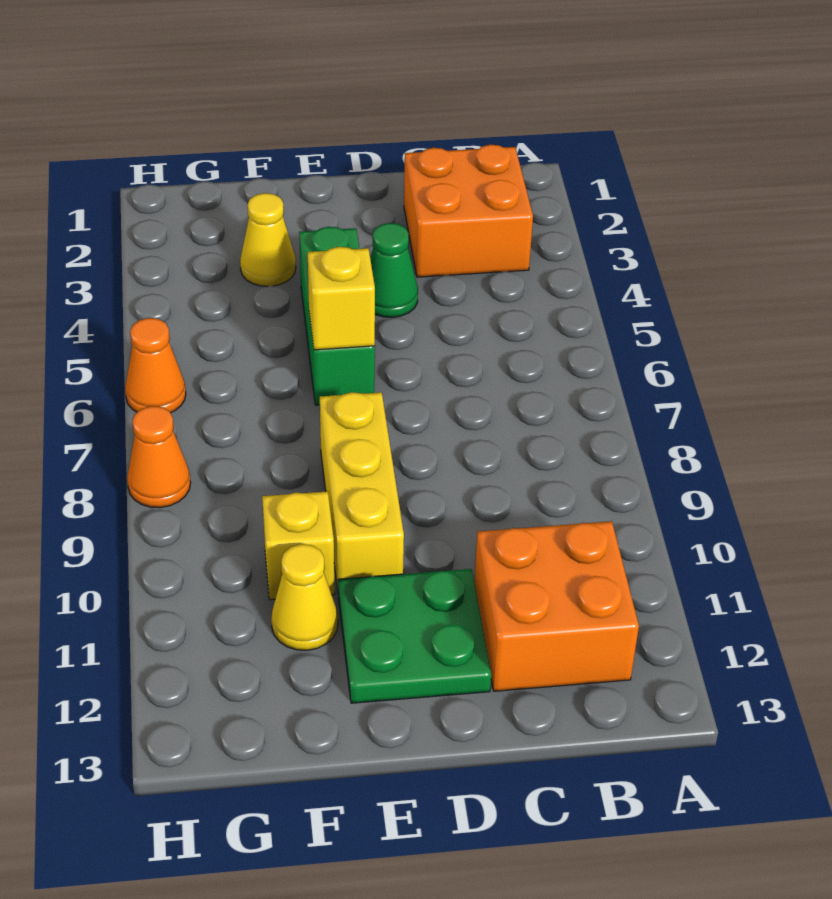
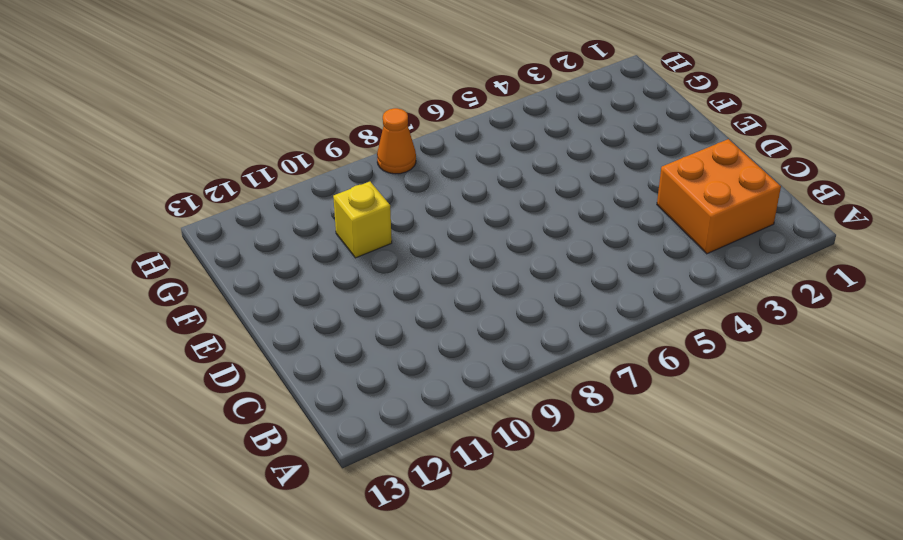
none -> orange brick B11:C12 level 1
none -> green cone D4 level 1
none -> green plate D11:E12 level 1

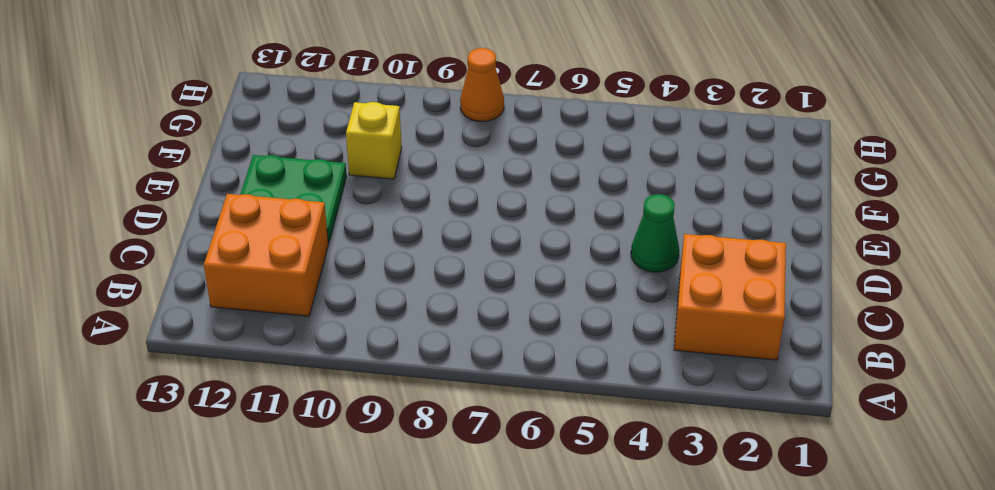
none -> green brick E4:E6 level 1
none -> yellow brick E8:E10 level 1
none -> yellow cone F3 level 1

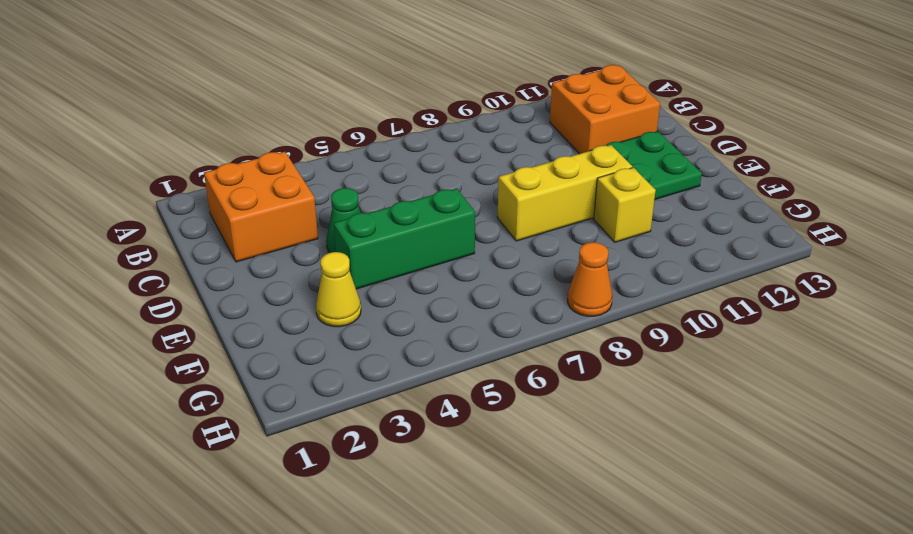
none -> yellow cone F11 level 1
none -> orange cone H6 level 1
none -> yellow brick E6 level 2

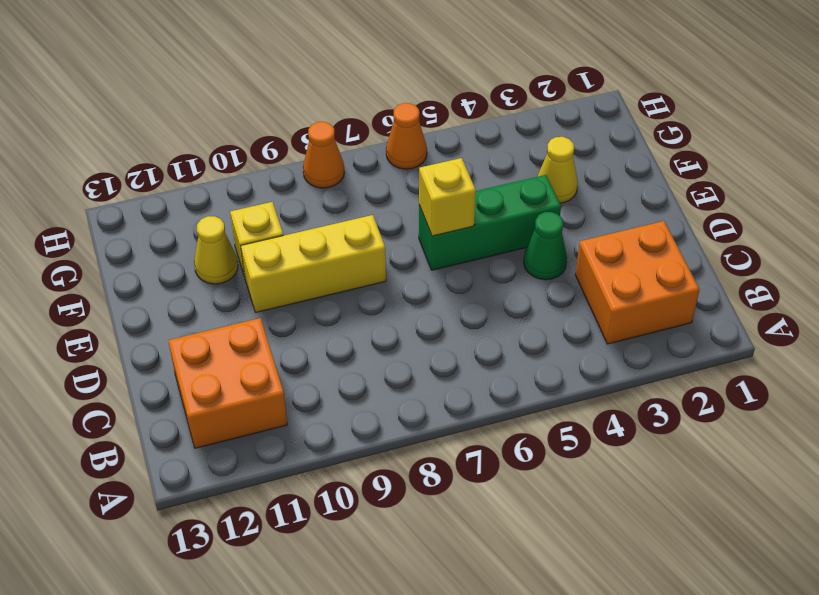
none -> green plate D11:E12 level 1

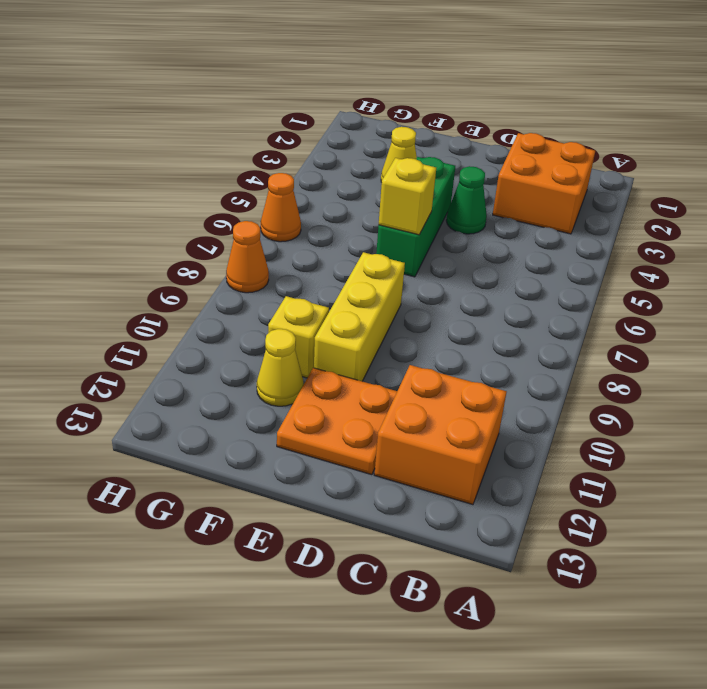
orange plate D11:E12 level 1 -> green plate D11:E12 level 1

